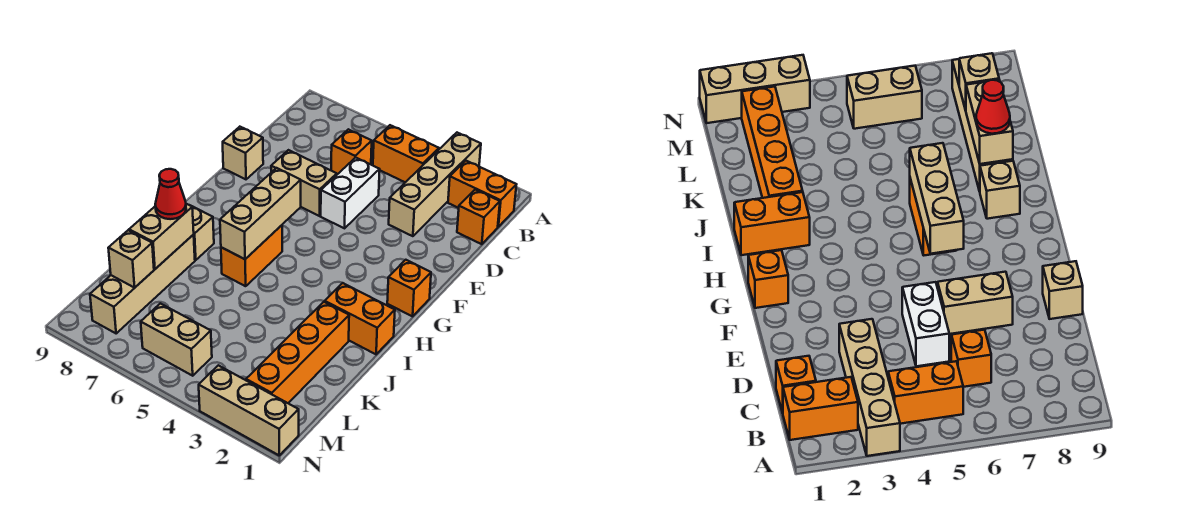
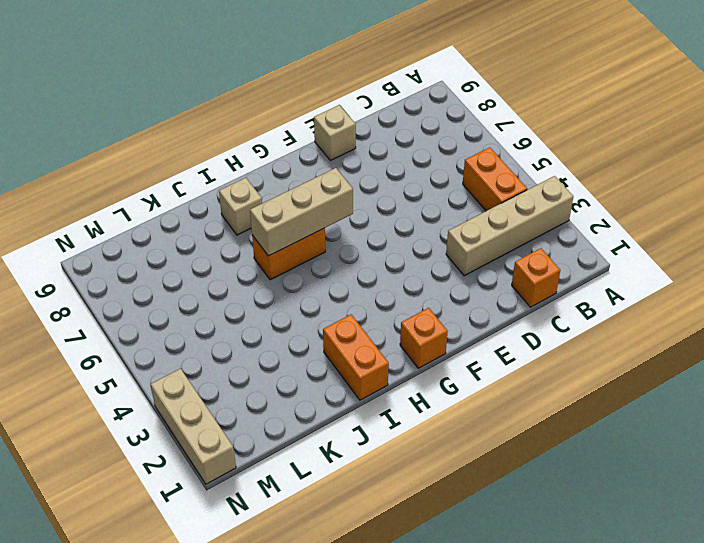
none -> orange brick B1:B2 level 1
none -> orange brick C6 level 1
none -> white brick D5:E5 level 1

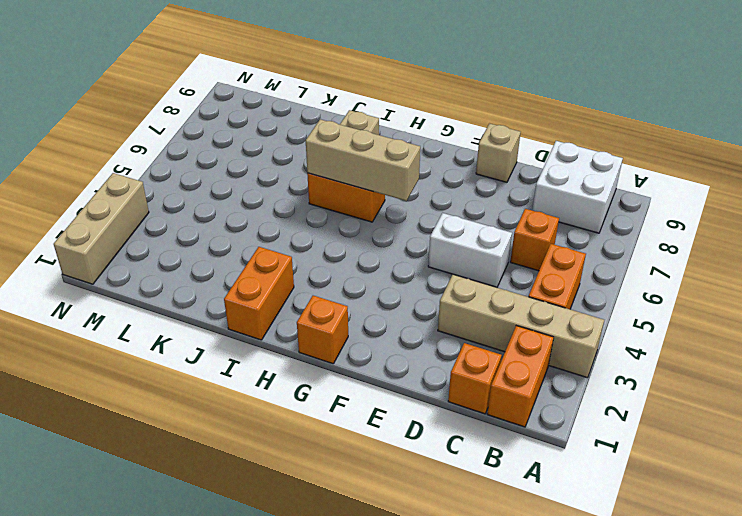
white brick B8:C9 level 1 -> none
none -> tan brick E6:E7 level 1
none -> orange brick J2:M2 level 1
none -> tan brick J8:M8 level 1

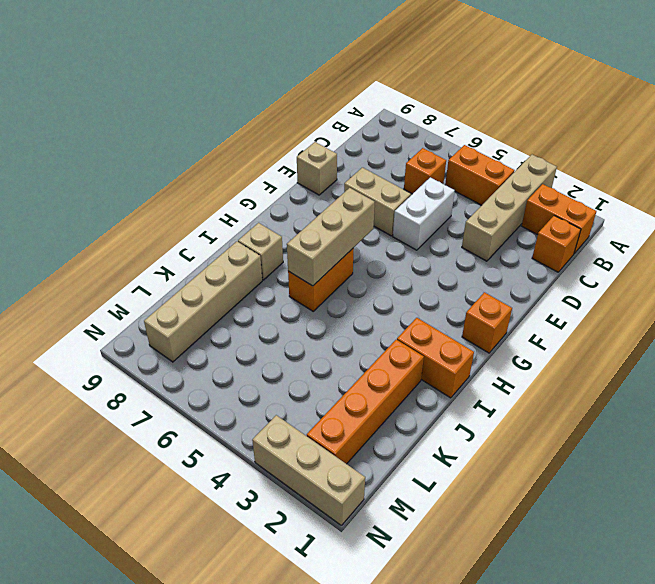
none -> tan brick M5:M6 level 1
none -> tan brick J8:K8 level 2
none -> tan brick L8 level 2

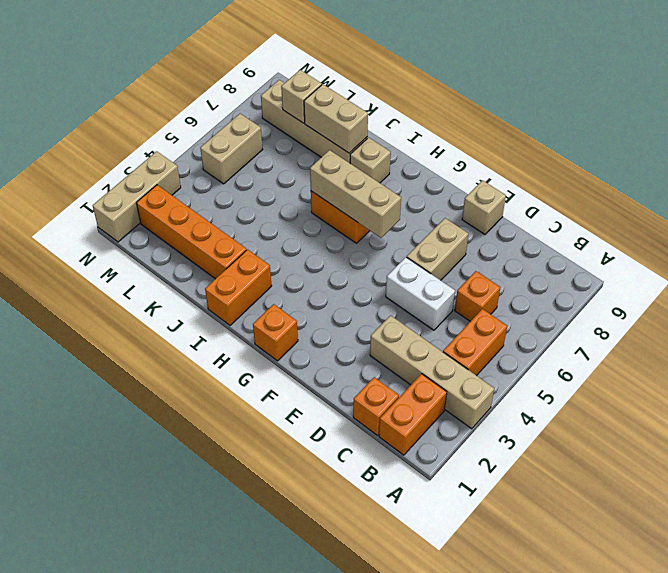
none -> red cone J8 level 3

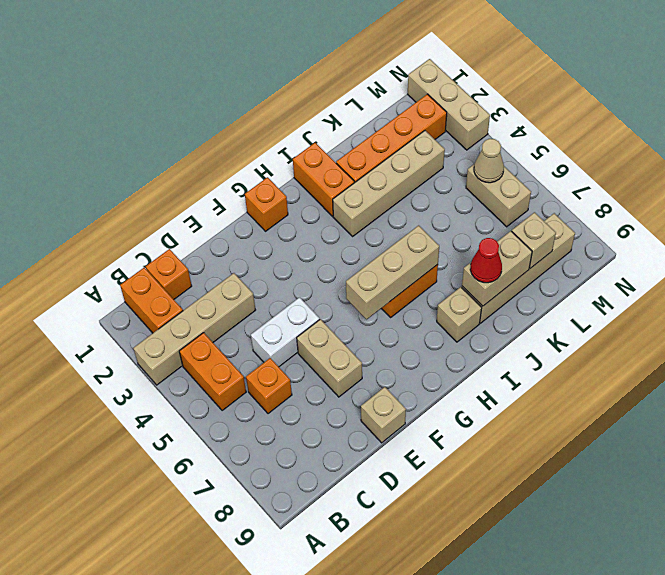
tan brick I3:L3 level 1 -> none
tan cone M5 level 2 -> none

